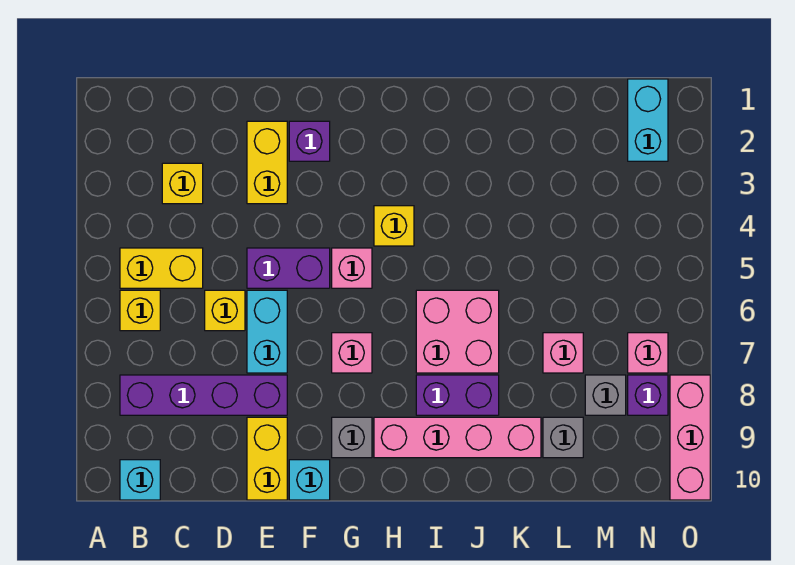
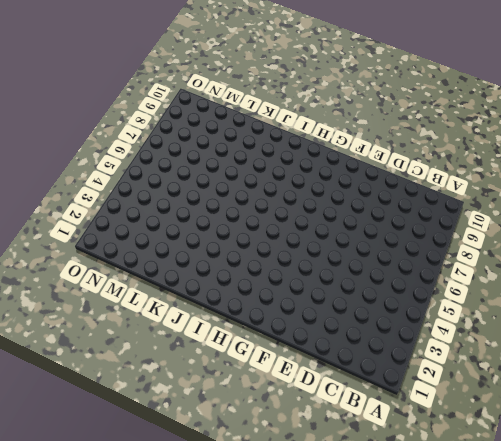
none -> yellow brick B5:C5 level 1
none -> yellow brick B6 level 1
none -> purple brick B8:E8 level 1

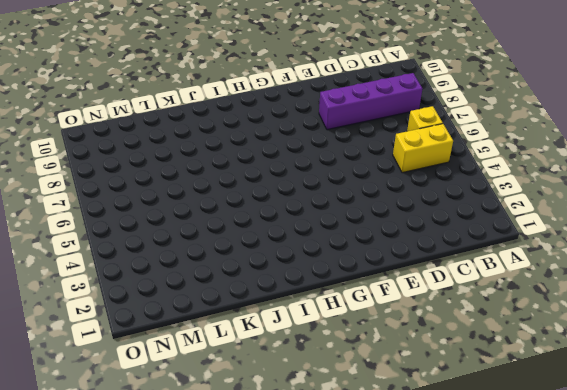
none -> cyan brick B10 level 1
none -> yellow brick C3 level 1
none -> yellow brick D6 level 1

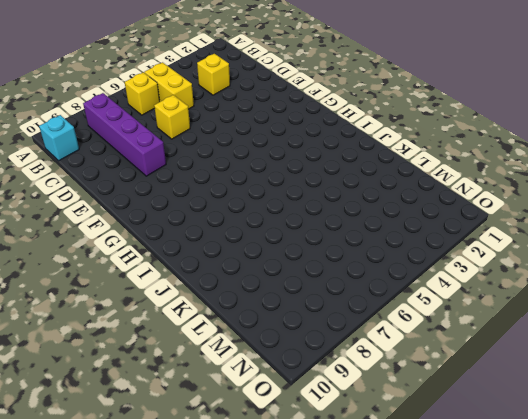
none -> yellow brick E2:E3 level 1
none -> purple brick E5:F5 level 1
none -> cyan brick E6:E7 level 1

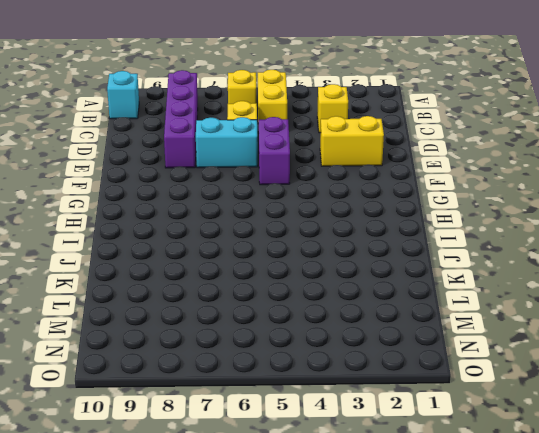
none -> yellow brick E9:E10 level 1
none -> purple brick F2 level 1
none -> cyan brick F10 level 1

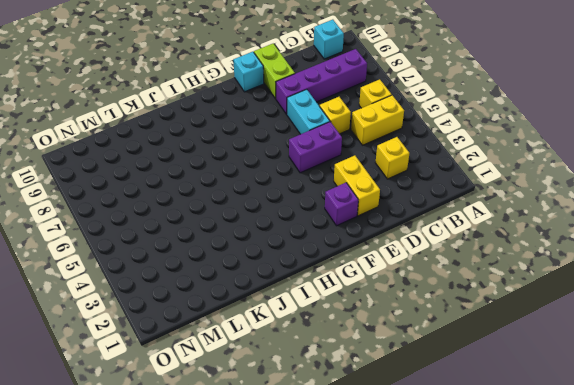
lime brick E9:E10 level 1 -> yellow brick E9:E10 level 1
none -> pink brick G5 level 1
none -> pink brick G7 level 1
none -> grey brick G9 level 1

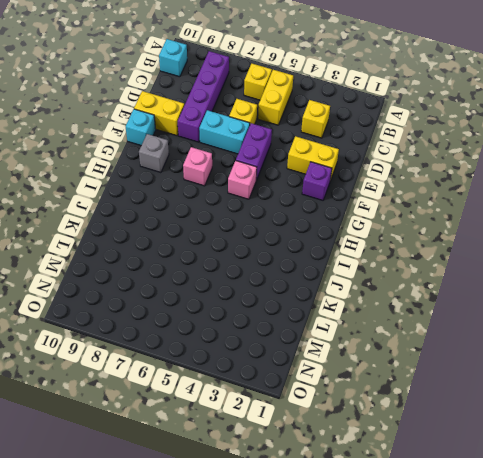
none -> yellow brick H4 level 1
none -> pink brick H9:K9 level 1
none -> pink brick I6:J7 level 1

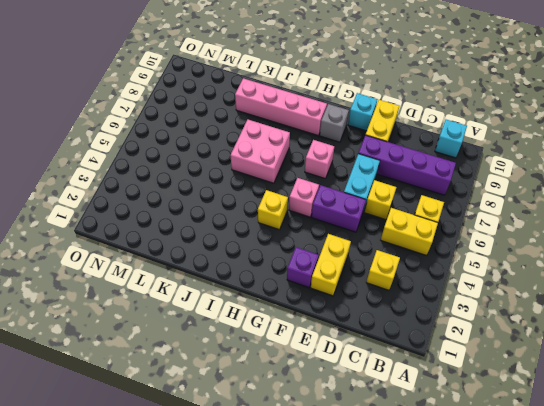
none -> purple brick I8:J8 level 1
none -> pink brick L7 level 1
none -> grey brick L9 level 1

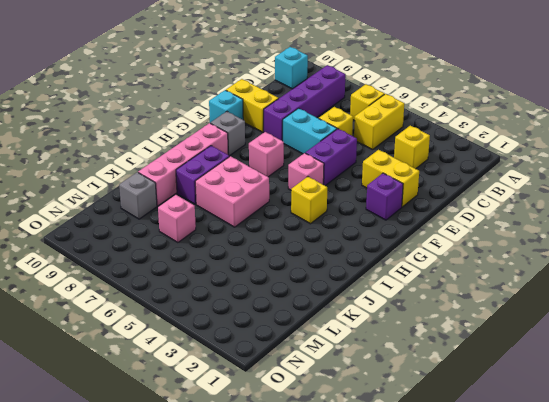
none -> grey brick M8 level 1
none -> cyan brick N1:N2 level 1
none -> pink brick N7 level 1

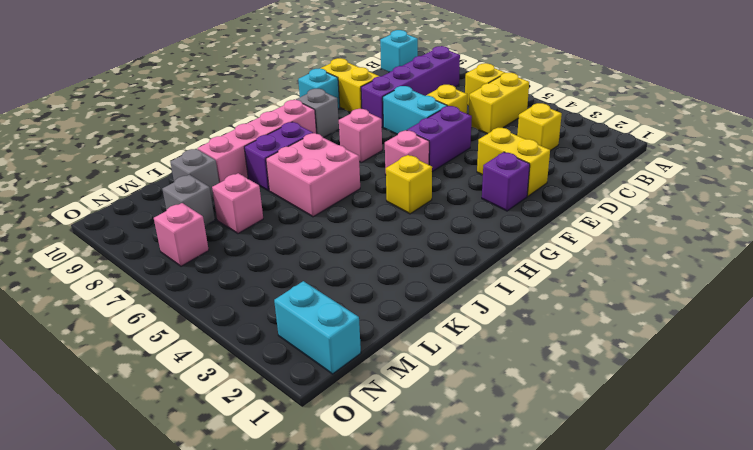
none -> purple brick N8 level 1
none -> pink brick O8:O10 level 1

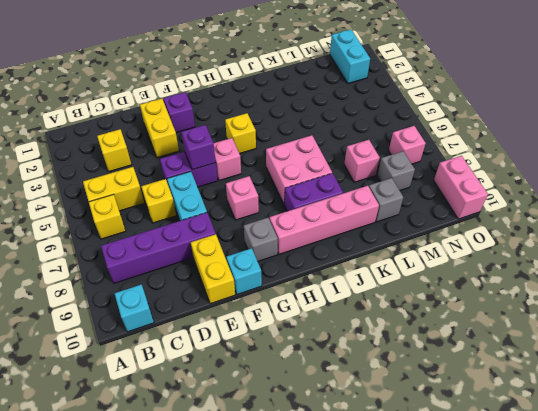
purple brick F5 level 2 -> purple brick N8 level 1
pink brick O9:O10 level 1 -> pink brick O8:O10 level 1

